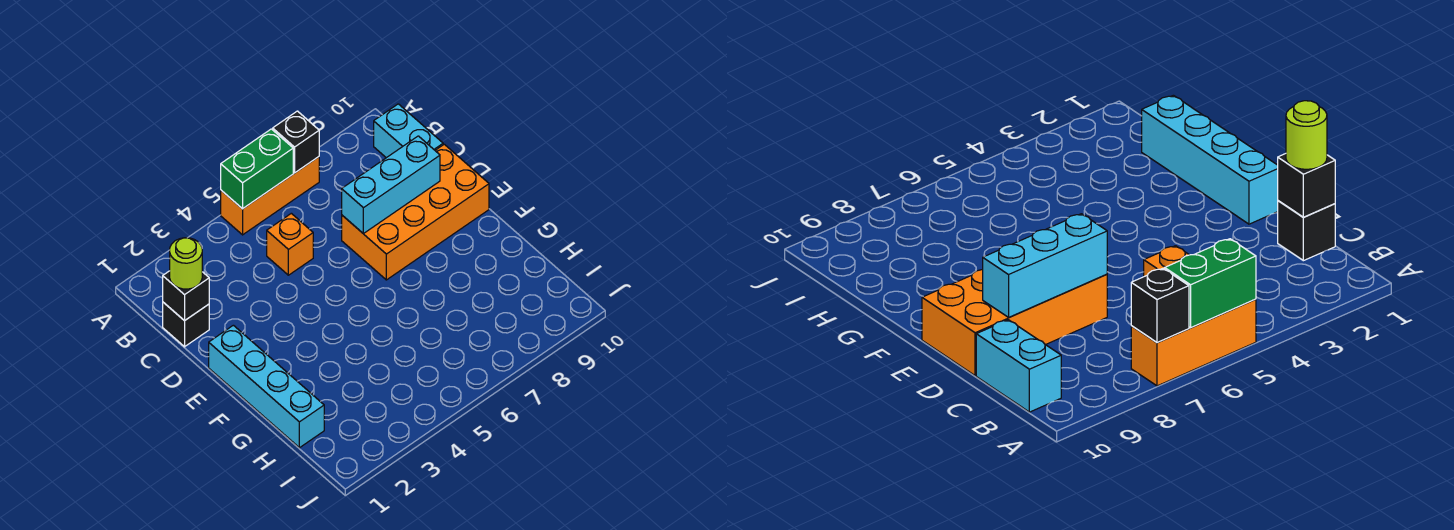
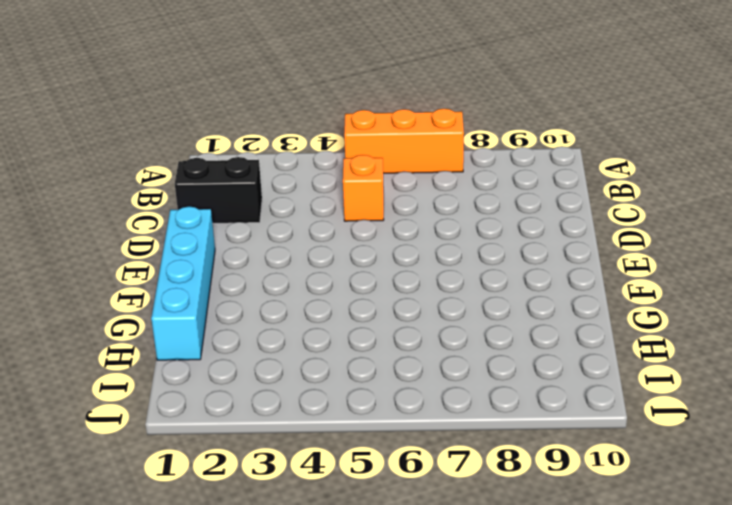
black brick C1:C2 level 1 -> black brick C1 level 1
none -> cyan brick B10:C10 level 1
none -> orange brick D7:E10 level 1

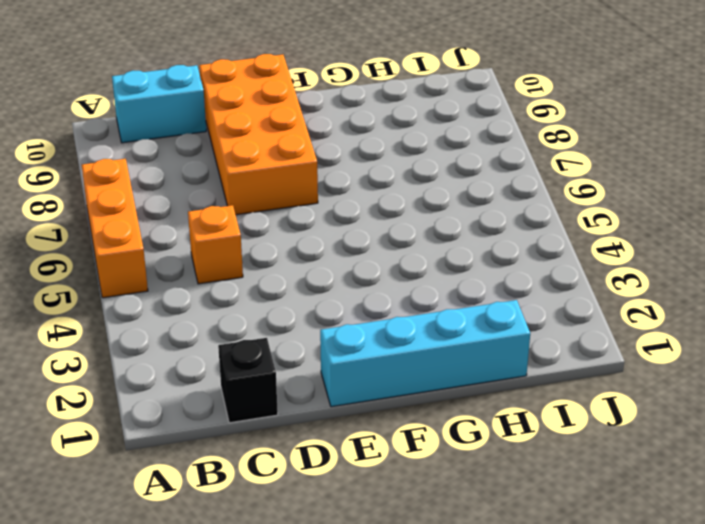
none -> green brick A5:A6 level 2
none -> black brick A7 level 2

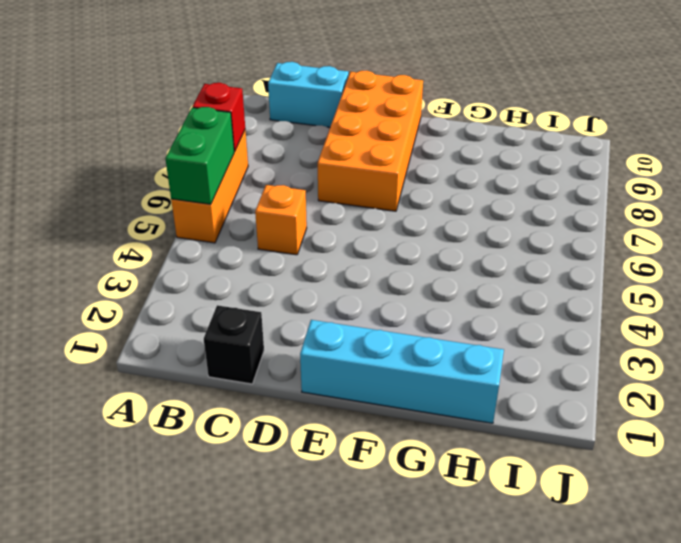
red brick A7 level 2 -> black brick A7 level 2
none -> black brick C1 level 2
none -> cyan brick D7:D9 level 2

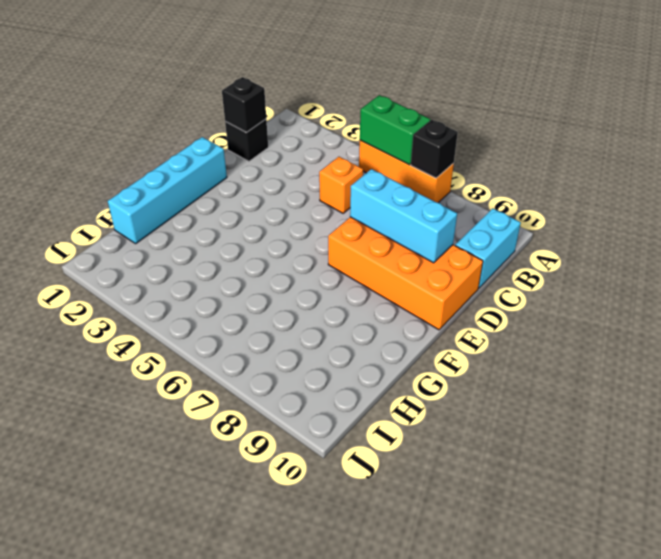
none -> lime round brick C1 level 3

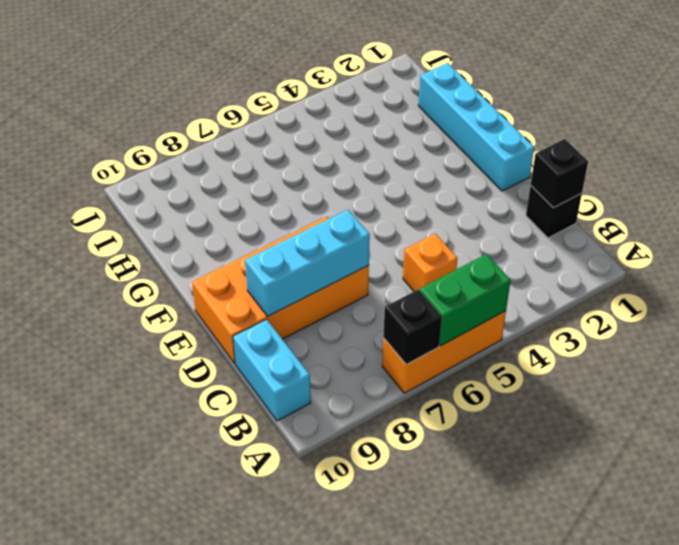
none -> lime round brick C1 level 3

